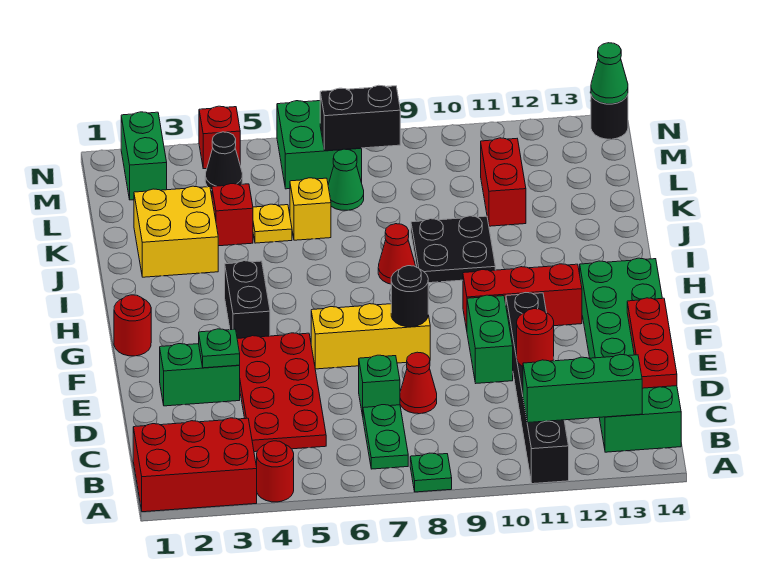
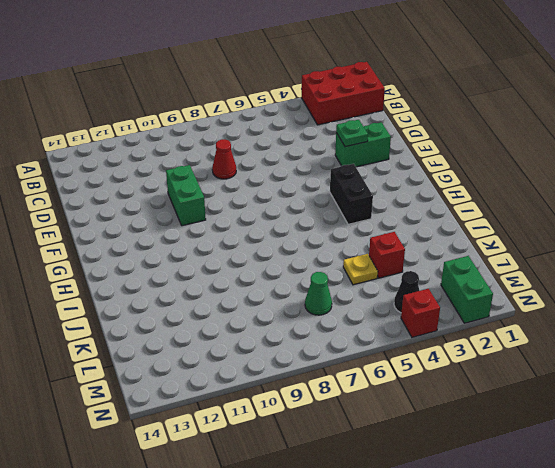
none -> red round brick A4 level 1
none -> green plate A8 level 1
none -> black brick A11:F11 level 1
none -> green plate B7:C7 level 1

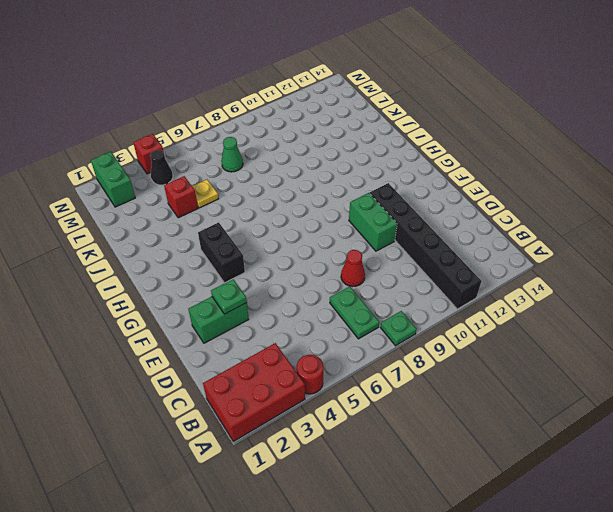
none -> green brick B13:G14 level 1
none -> red plate C4:F5 level 1
none -> green brick D7 level 1
none -> yellow brick F6:F8 level 1

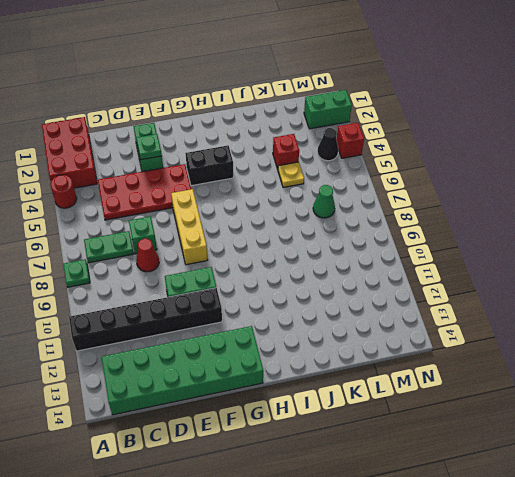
none -> red round brick G1 level 1
none -> red brick G10:G12 level 1
none -> red cone I8 level 1
none -> black plate I9:J10 level 1

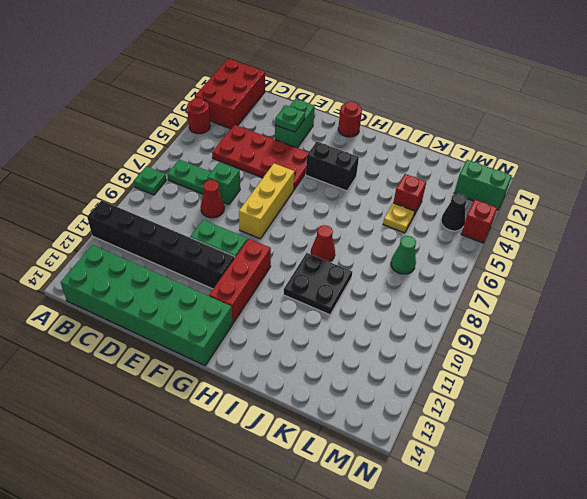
none -> yellow brick J2:K3 level 1
none -> yellow brick K6 level 1
none -> red brick K11:L11 level 1
none -> green brick M6:N7 level 1

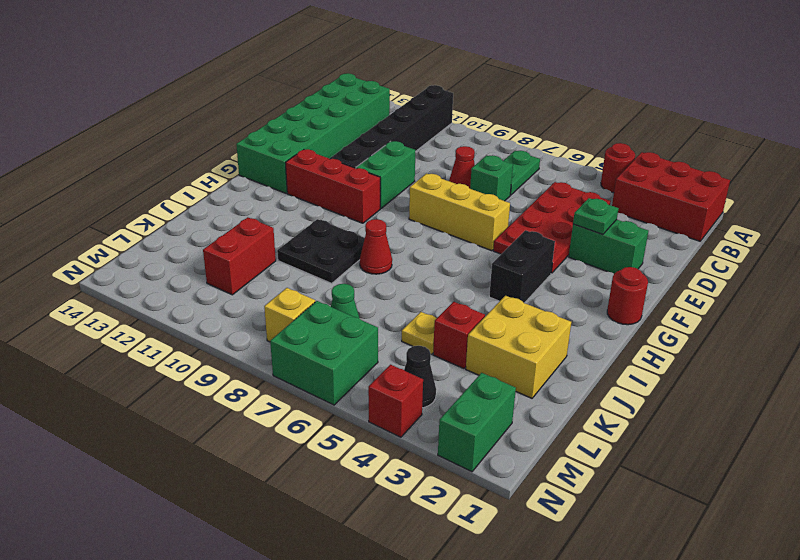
yellow brick M8 level 1 -> yellow brick K6 level 1
none -> green plate A8 level 1
none -> black round brick N14 level 1
none -> green brick B11:B13 level 2
none -> red plate C14:E14 level 2

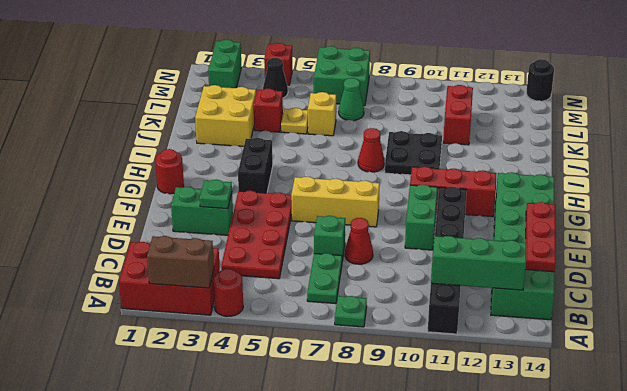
brown brick A2:A3 level 2 -> none
none -> red round brick D11 level 2
none -> black round brick F8 level 2
none -> black brick M7:M8 level 2
none -> green cone N14 level 2

